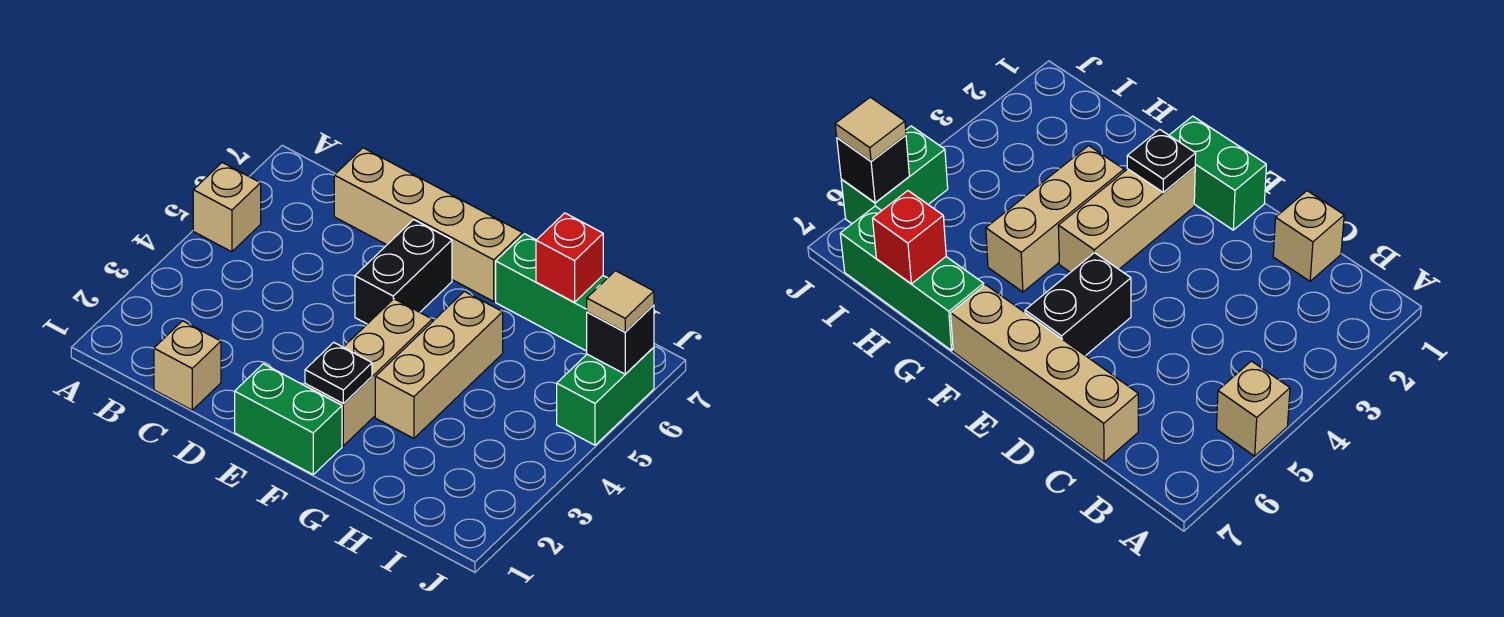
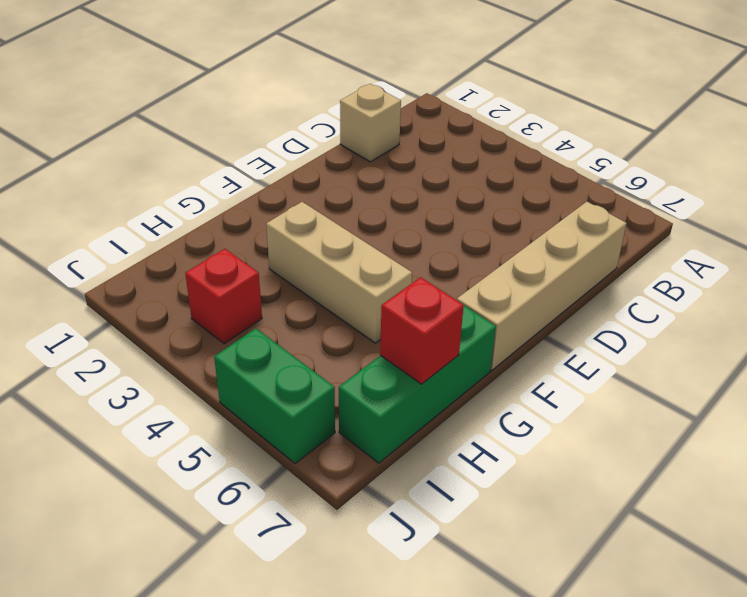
red brick I3 level 1 -> none
none -> tan brick A5 level 1
none -> green brick E1:F1 level 1
none -> black brick E5:E6 level 1

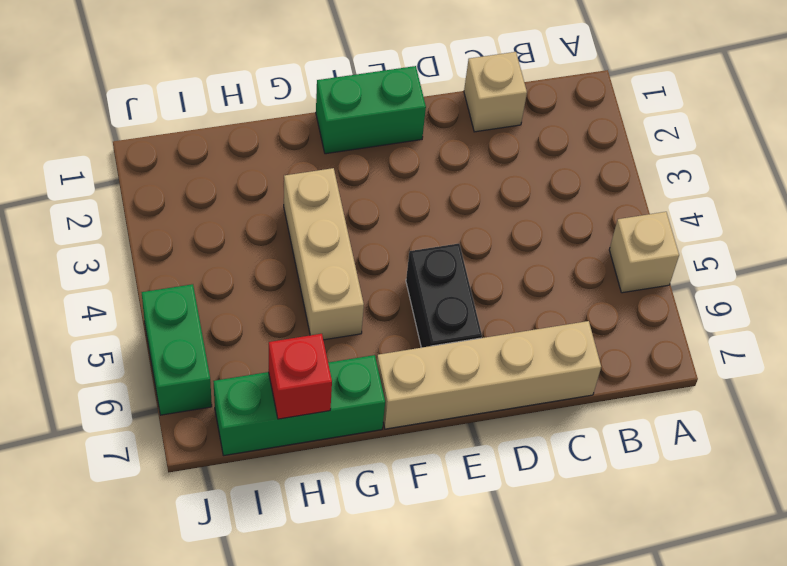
none -> tan brick F2:F4 level 1
none -> black plate F2 level 2
none -> black brick J6 level 2

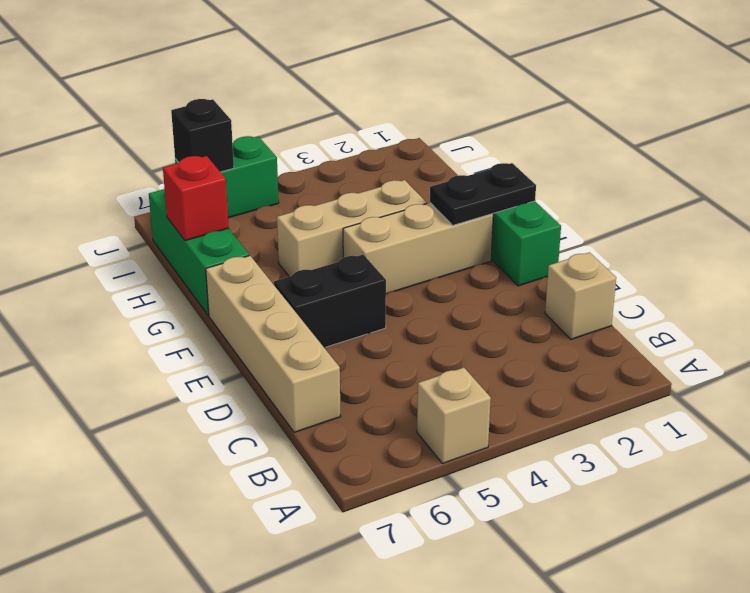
black plate F1:F2 level 2 -> black plate F2 level 2
none -> tan tile J6 level 3

